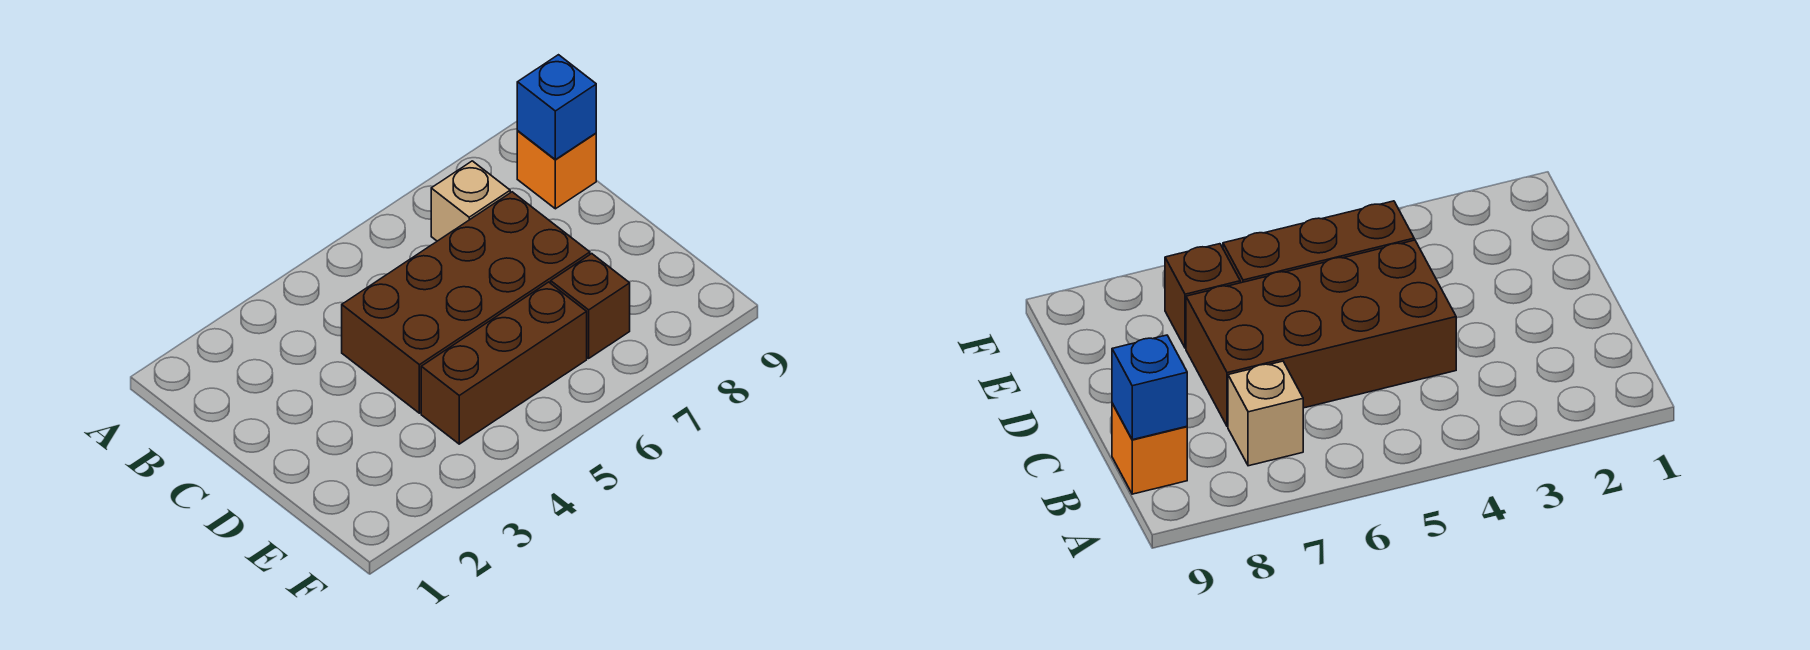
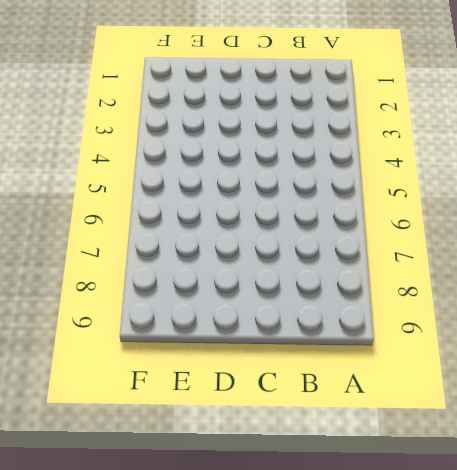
none -> tan brick B7 level 1
none -> orange brick B9 level 1

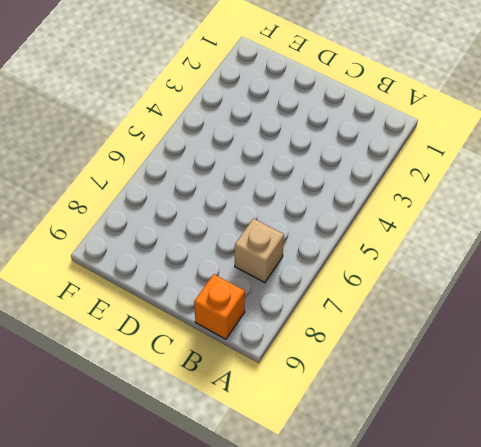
none -> brown brick C4:D7 level 1
none -> brown brick E4:E6 level 1

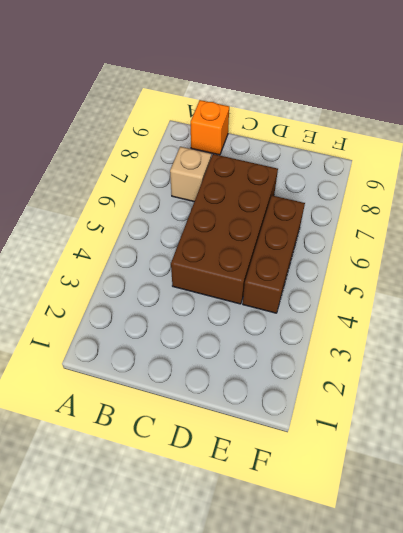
none -> brown brick E7 level 1
none -> blue brick B9 level 2

